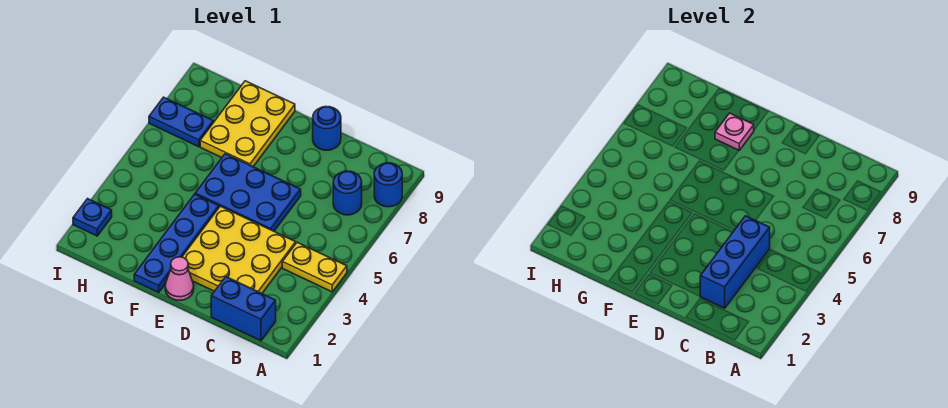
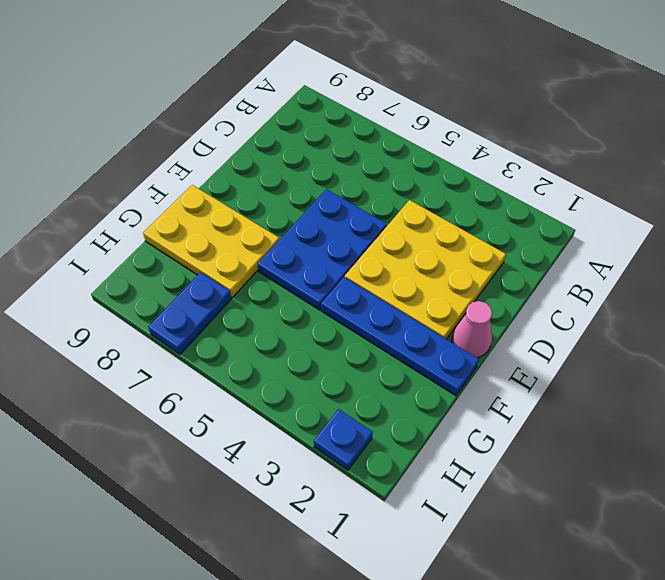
none -> yellow plate A4:B4 level 1
none -> blue round brick A8 level 1
none -> blue brick B1:C1 level 1

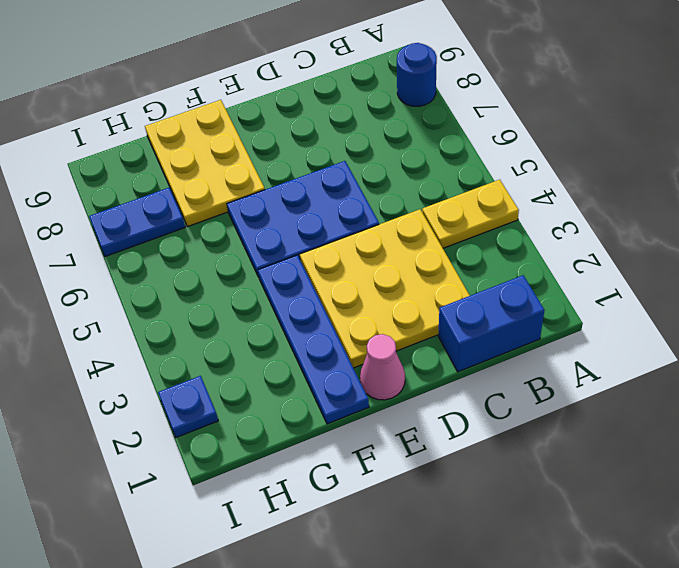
none -> blue round brick B7 level 1
none -> blue round brick D9 level 1
none -> blue brick C2:C4 level 2

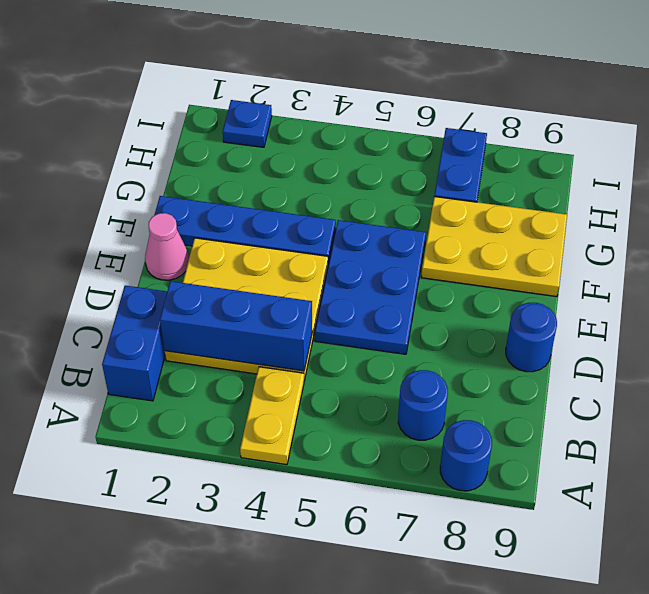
none -> pink plate F8 level 2

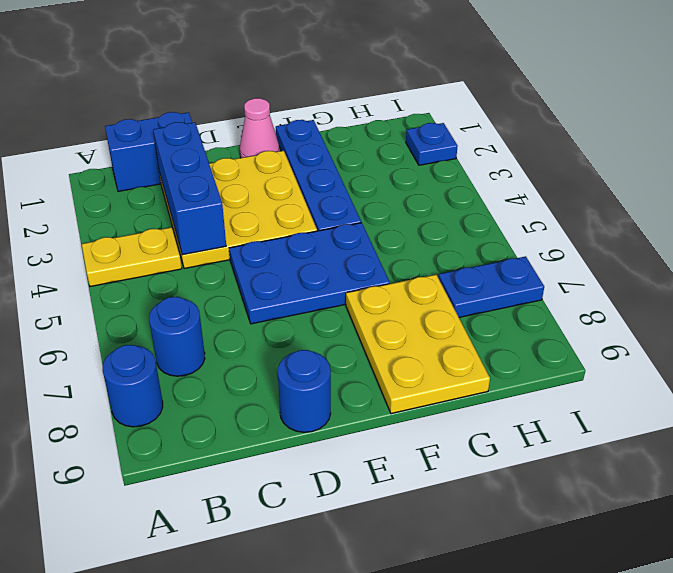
none -> pink plate F8 level 2

